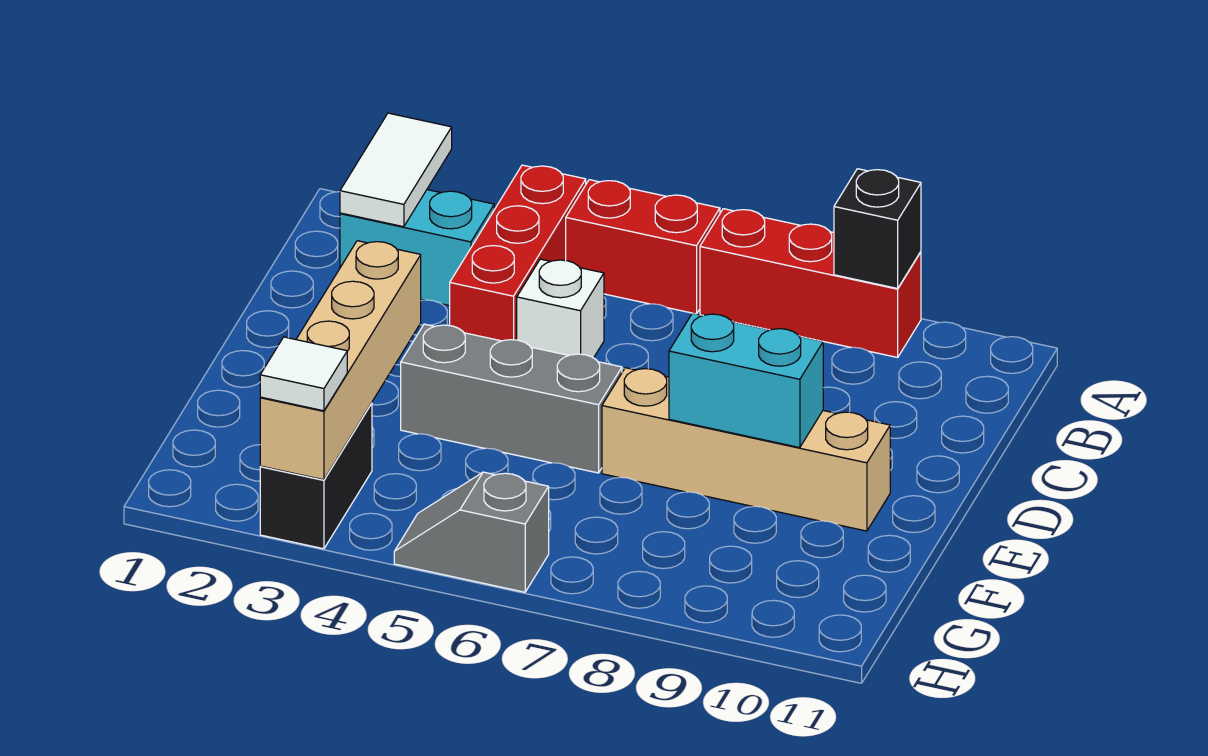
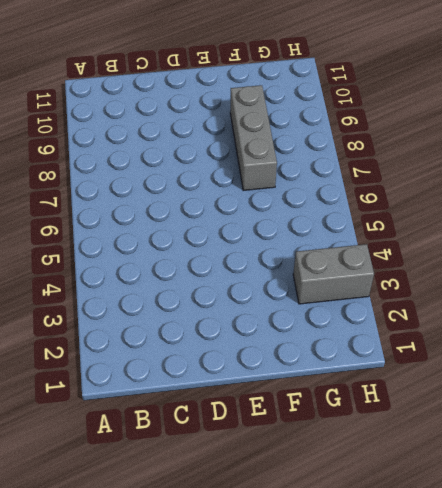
grey brick F7:F9 level 1 -> grey brick E4:E6 level 1
grey brick G3:H3 level 1 -> black brick G3:H3 level 1
none -> red brick A4:C4 level 1
none -> red brick A5:A6 level 1
none -> red brick A7:A9 level 1

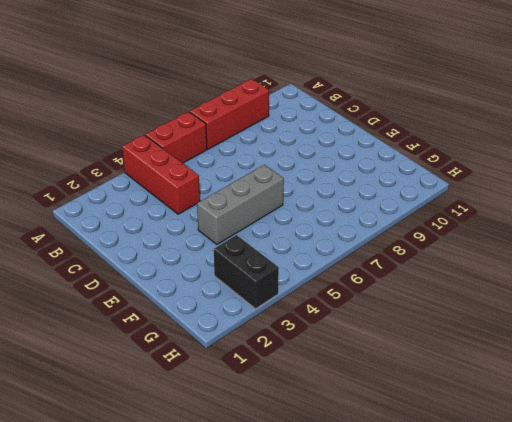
none -> cyan brick B2:B3 level 1
none -> white brick C5 level 1
none -> tan brick E7:E10 level 1

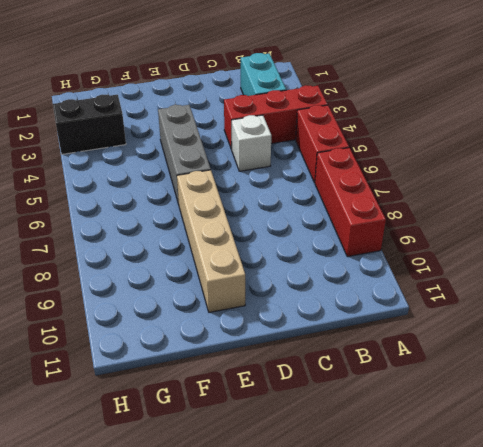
none -> grey slope H5:H6 level 1 top 6
none -> white tile A2:B2 level 2
none -> black brick A9 level 2

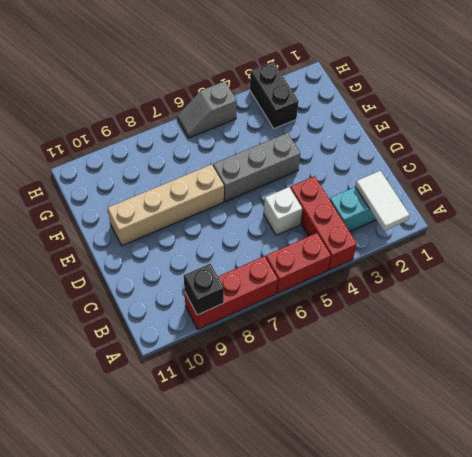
grey slope H5:H6 level 1 top 5 -> grey slope H5:H6 level 1 top 6
none -> tan brick E3:H3 level 2
none -> cyan brick E8:E9 level 2
none -> white tile H3 level 3

